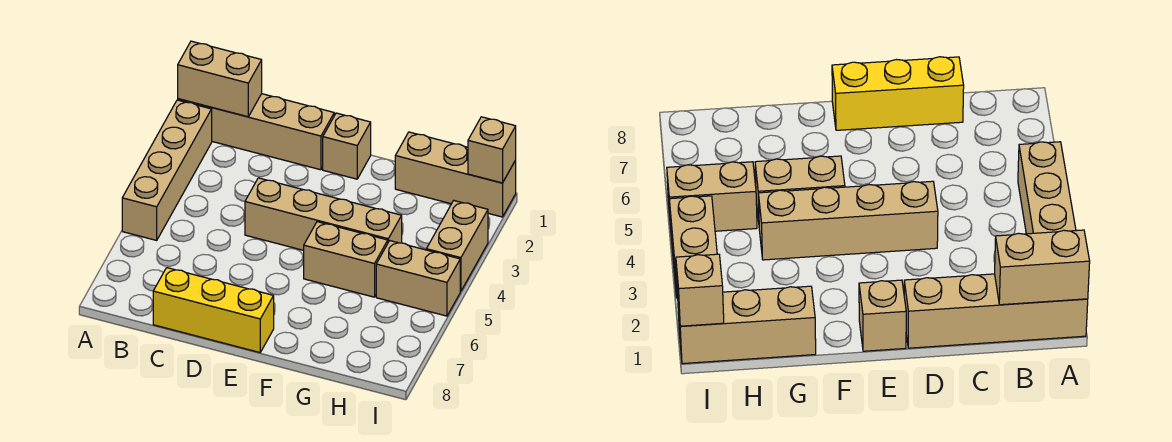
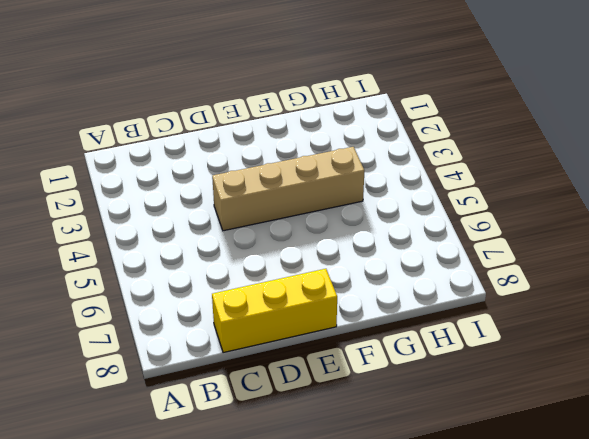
none -> tan brick A1:D1 level 1
none -> tan brick A2:A5 level 1

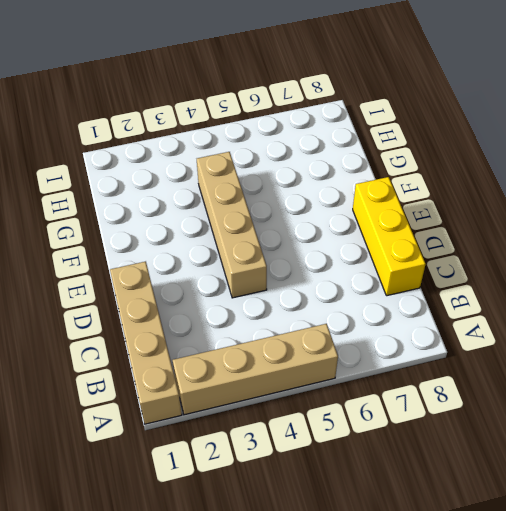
none -> tan brick E1 level 1
none -> tan brick F5:G5 level 1

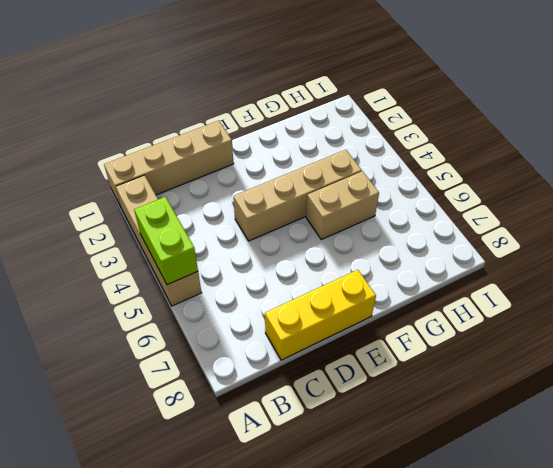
lime brick A4:A5 level 2 -> none
none -> tan brick E1 level 1
none -> tan brick G1:I1 level 1

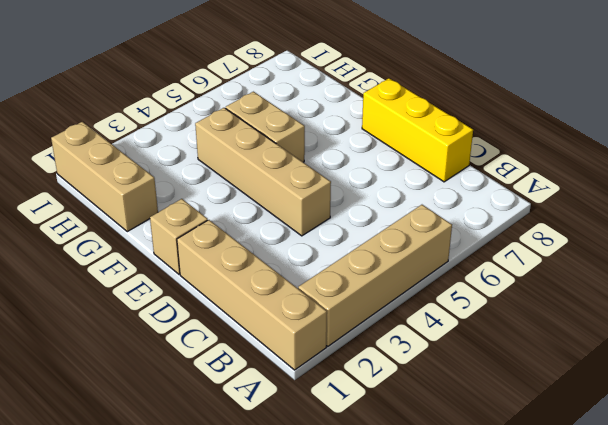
none -> tan brick H5:I5 level 1
none -> tan brick I3:I4 level 1

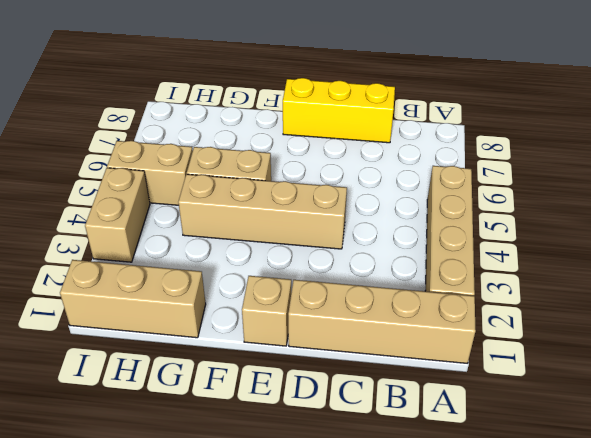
none -> tan brick A1:B1 level 2
none -> tan brick I1 level 2

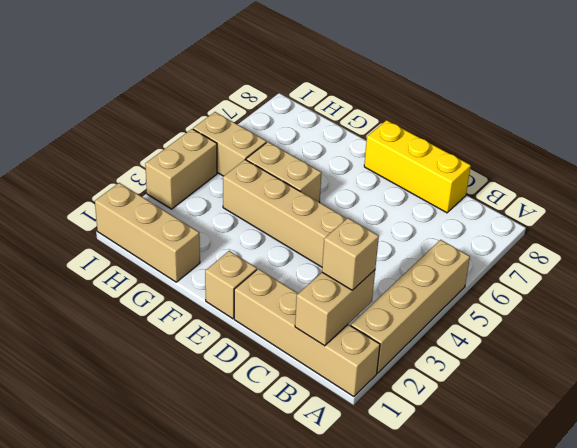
tan brick B1:B2 level 2 -> tan brick A1:B1 level 2
tan brick B2 level 3 -> tan brick I1 level 2

